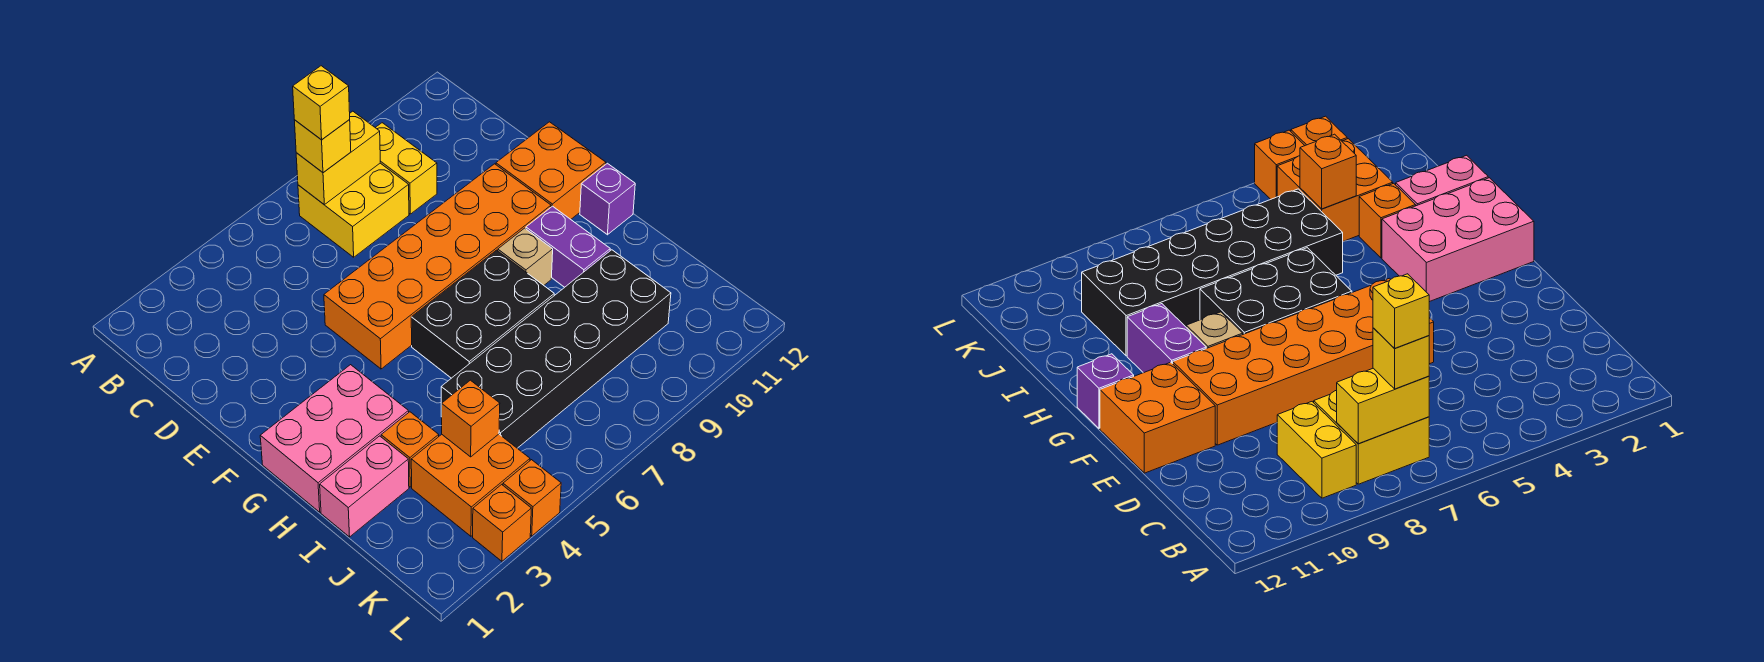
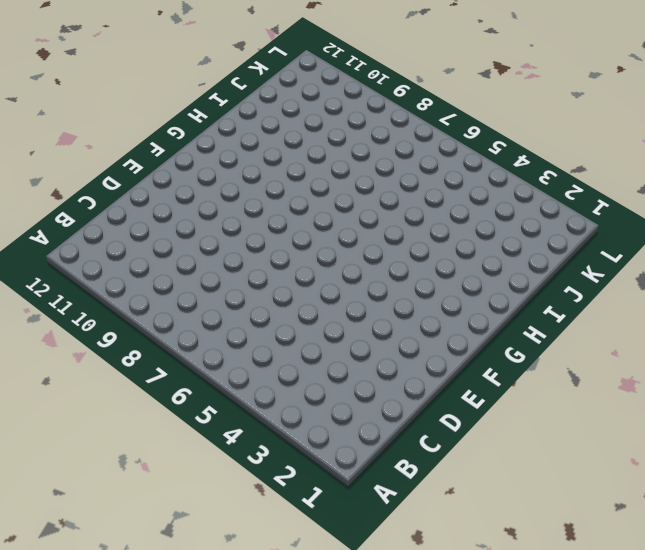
none -> yellow brick B7:C8 level 1
none -> yellow brick B9:C9 level 1
none -> orange brick E5:F10 level 1

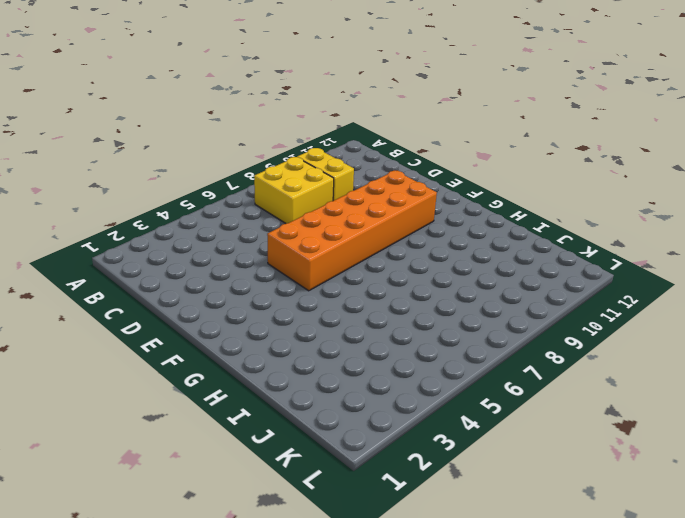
none -> orange brick E11:F12 level 1
none -> pink brick G1:H3 level 1
none -> black brick G6:H8 level 1

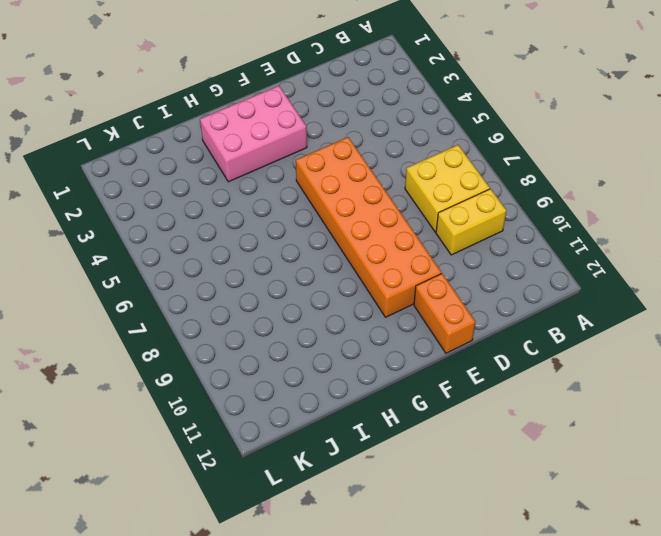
orange brick E11:E12 level 1 -> orange brick E11:F12 level 1
pink brick F2:H3 level 1 -> pink brick G1:H3 level 1
none -> black brick G6:H8 level 1
none -> tan brick G9 level 1
none -> purple brick G10:H10 level 1

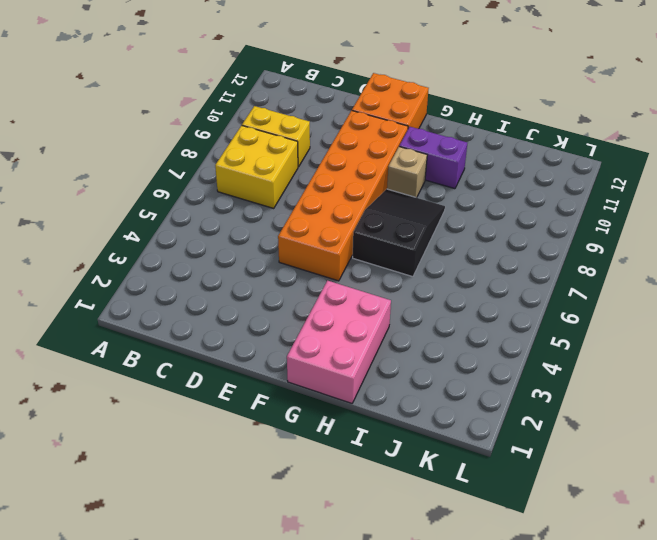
black slope G6:H8 level 1 top 6 -> black brick G6:H8 level 1
none -> purple brick G12 level 1
none -> pink brick I1:I2 level 1
none -> orange brick I3 level 1

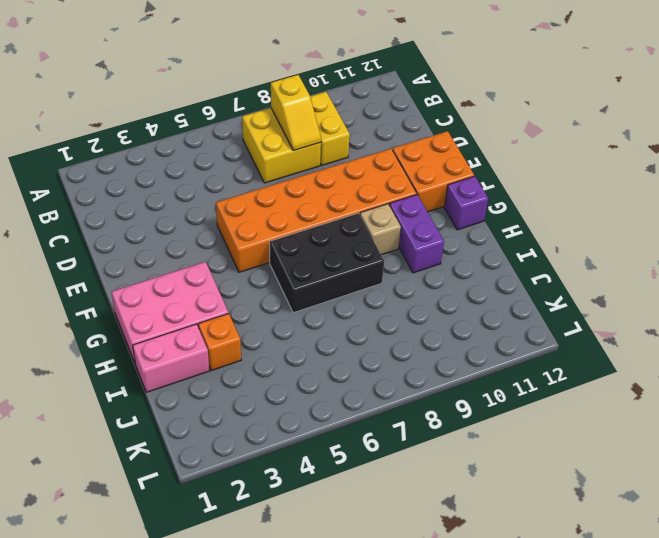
yellow slope B8:C8 level 2 top B -> yellow brick B7:B8 level 2
none -> black brick I5:J10 level 1
none -> orange brick J3:K4 level 1
none -> orange brick L3 level 1

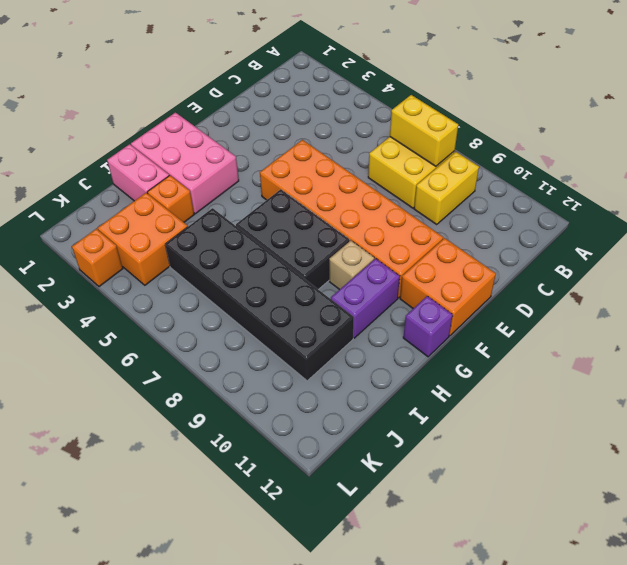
none -> orange brick L4 level 1
none -> orange brick J4 level 2
none -> yellow brick B7 level 3

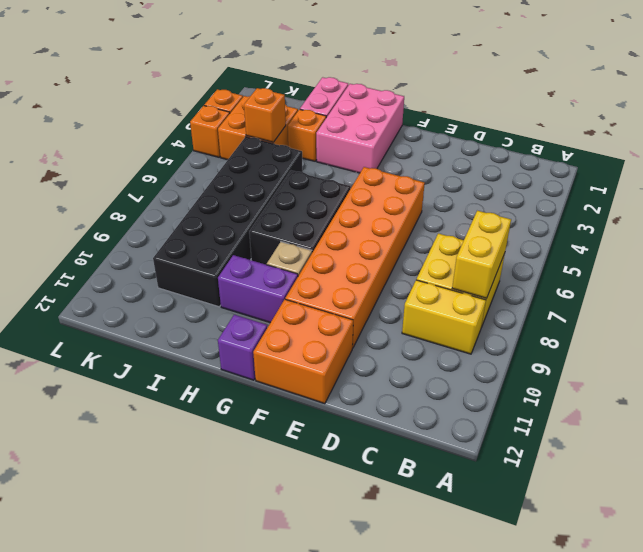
none -> yellow brick B7 level 3
none -> yellow brick B7 level 4

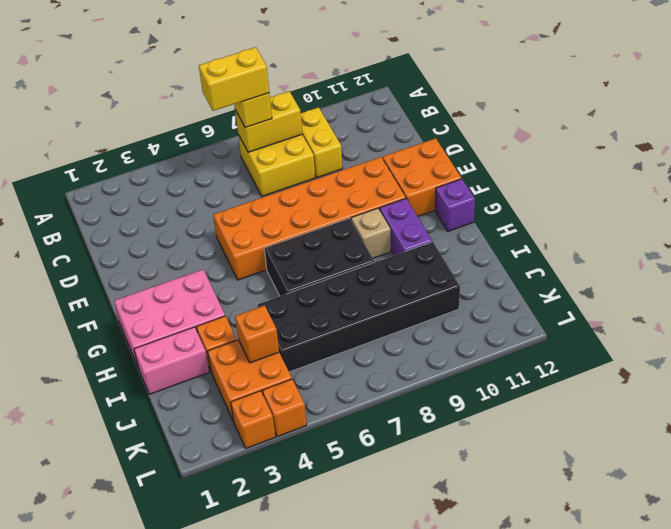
yellow brick B6:B7 level 4 -> yellow brick B7 level 4

